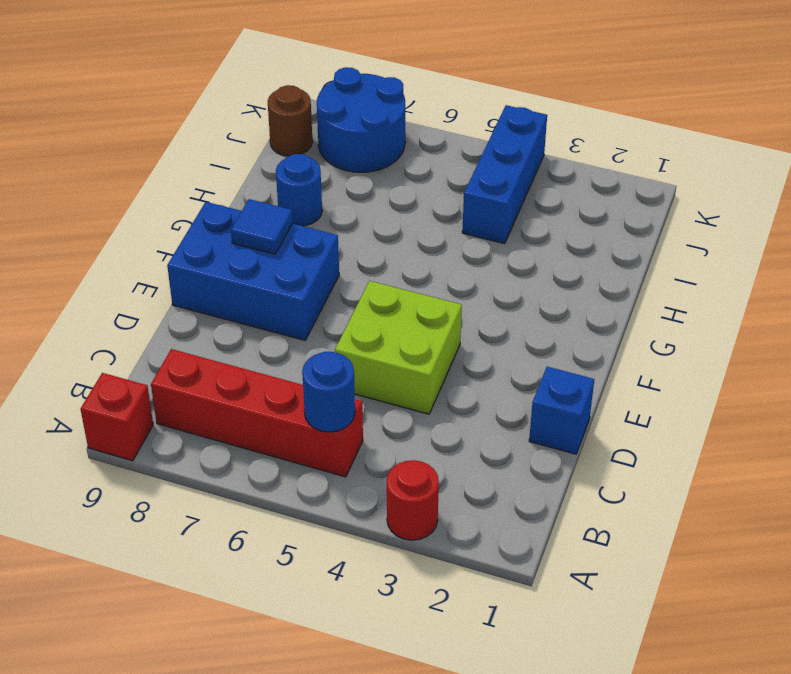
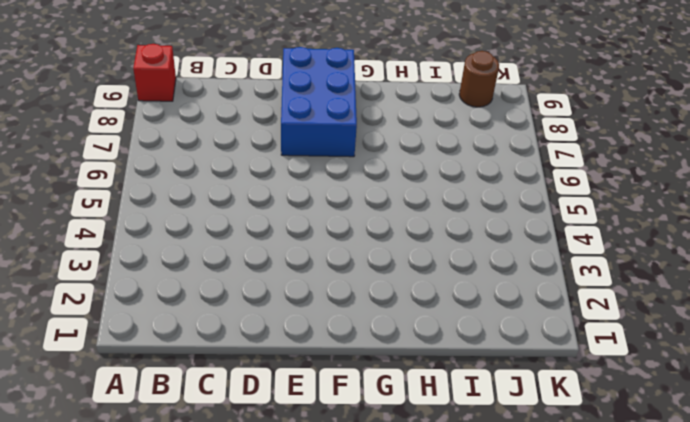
none -> red round brick A3 level 1
none -> red brick B5:B8 level 1
none -> blue brick D1 level 1

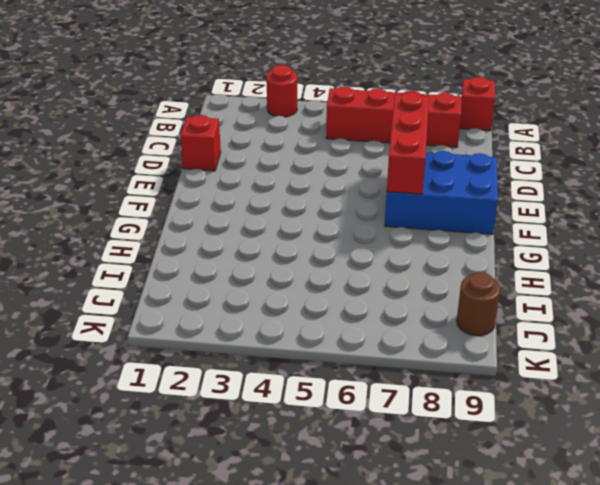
red brick D1 level 1 -> blue brick D1 level 1
red brick D7:F7 level 2 -> none
none -> lime brick D4:E5 level 1
none -> blue round brick H8 level 1
none -> blue brick I4:K4 level 1

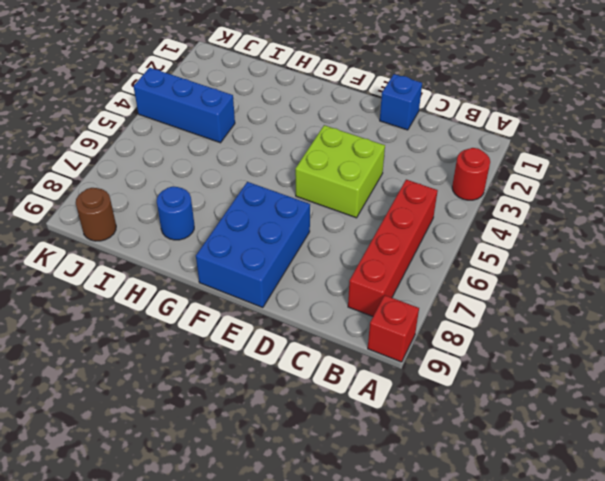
none -> blue round brick J7:K8 level 1
none -> blue round brick B5 level 2
none -> blue tile F8 level 2

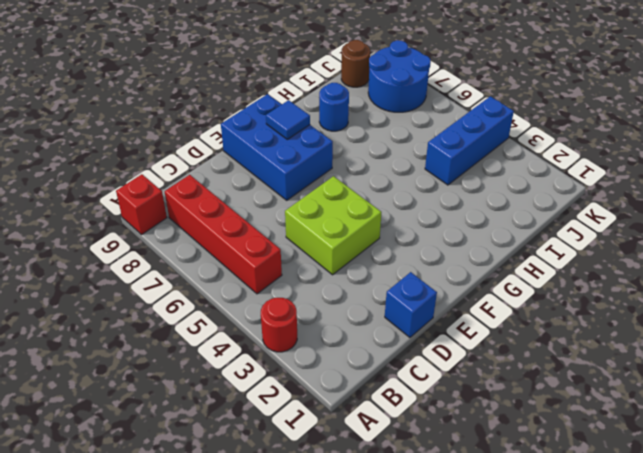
none -> blue round brick B5 level 2

